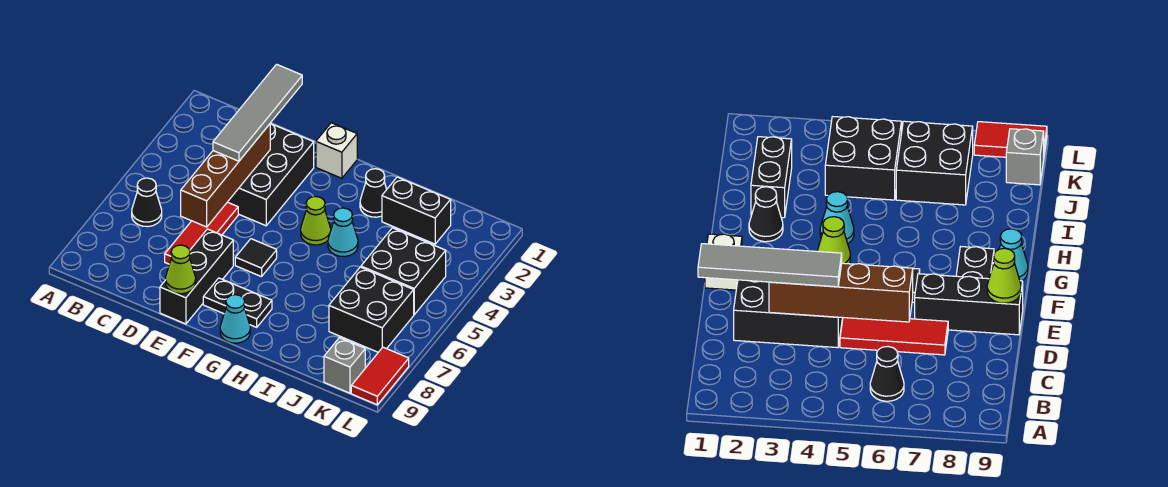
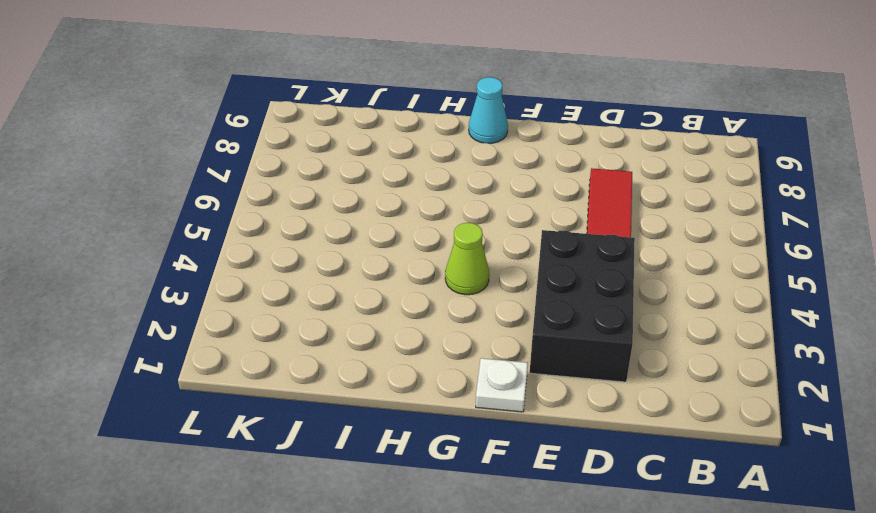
white plate F1 level 1 -> white brick F1 level 1
none -> black cone B6 level 1
none -> black brick E7:E9 level 1
none -> black tile F6 level 1

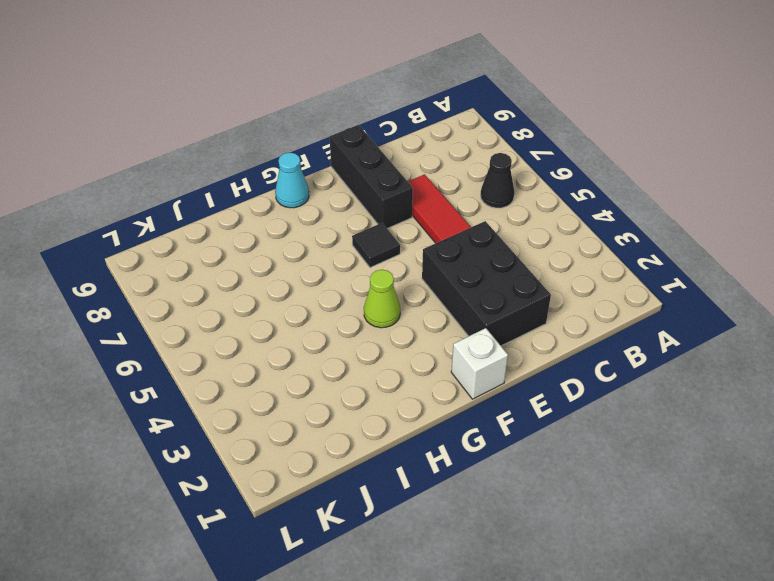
none -> black plate F8:G8 level 1
none -> black cone H2 level 1
none -> cyan cone H4 level 1

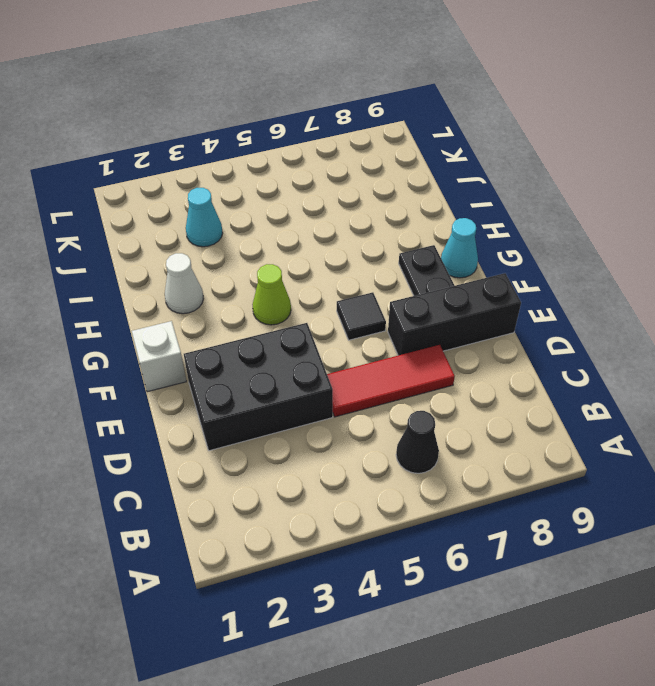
white cone H2 level 1 -> black cone H2 level 1
cyan cone J3 level 1 -> cyan cone H4 level 1
none -> black brick I2:J2 level 1
none -> black brick J4:K5 level 1
none -> black brick J6:K7 level 1

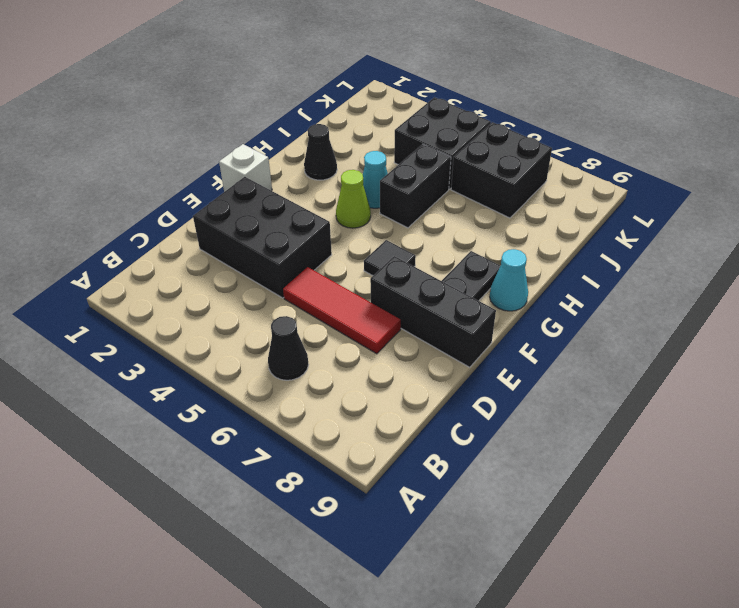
black brick H5:I5 level 1 -> black brick I2:J2 level 1
none -> grey brick K9 level 1
none -> red tile L8:L9 level 1
none -> brown brick D3:D6 level 2

